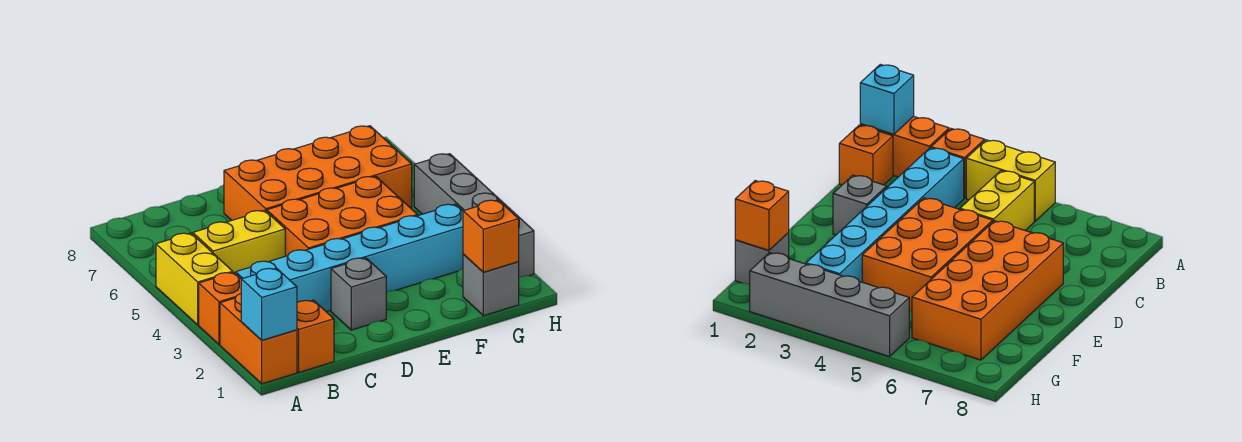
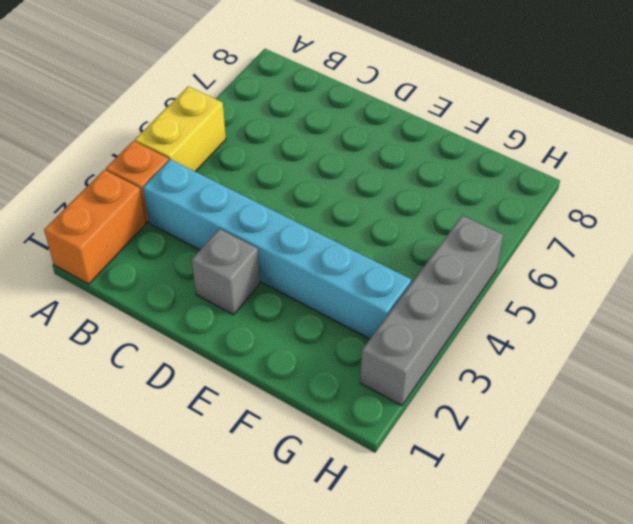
none -> orange brick B1 level 1
none -> yellow brick B5:C5 level 1
none -> orange brick D4:F5 level 1

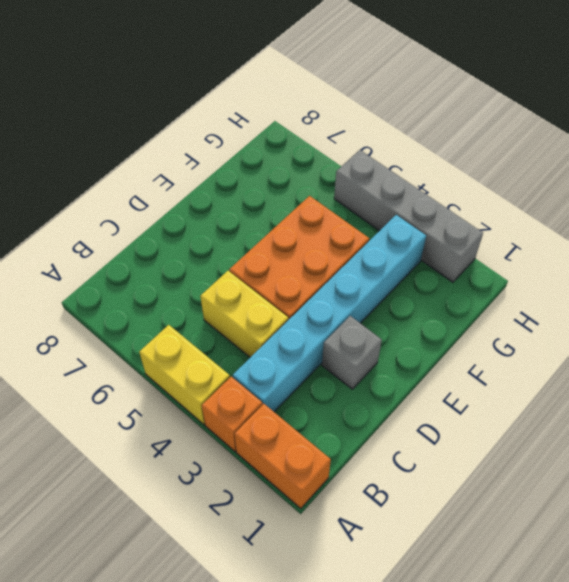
yellow brick C4:C5 level 1 -> yellow brick B5:C5 level 1
none -> orange brick B1 level 1
none -> orange brick D6:G7 level 1
none -> grey brick G1 level 1

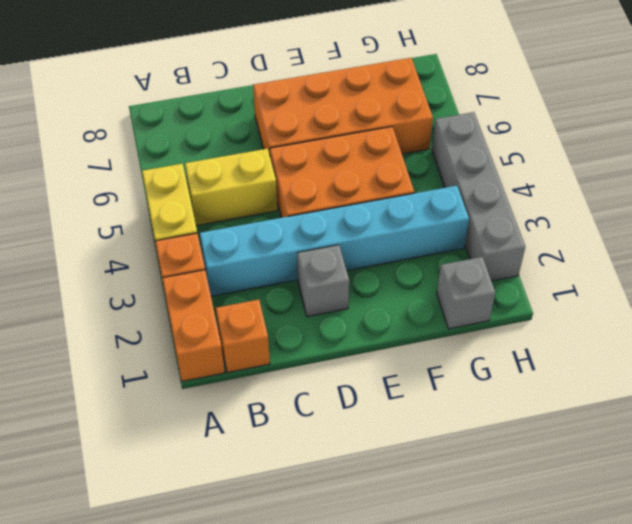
none -> cyan brick A1 level 2
none -> orange brick G1 level 2

